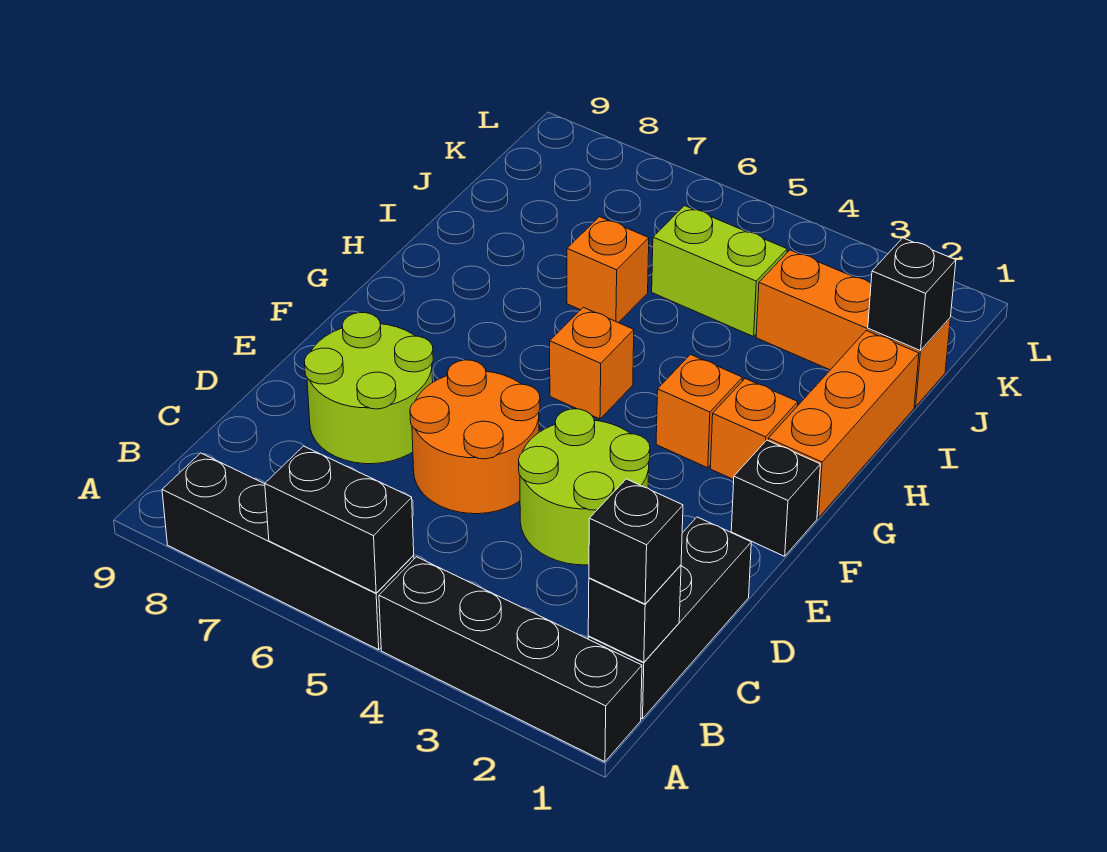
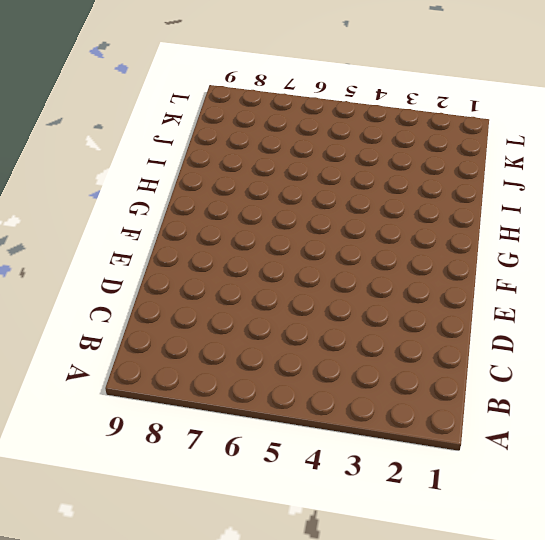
none -> black brick A1:A4 level 1
none -> black brick A5:A8 level 1
none -> black brick B1:D1 level 1

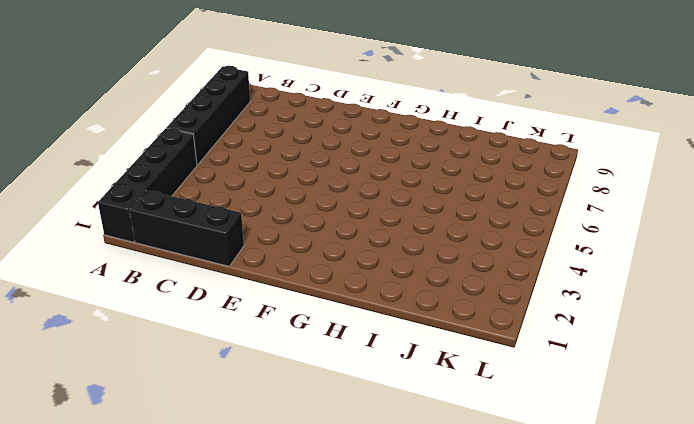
none -> lime round brick D3:E4 level 1
none -> orange round brick D5:E6 level 1
none -> lime round brick D7:E8 level 1

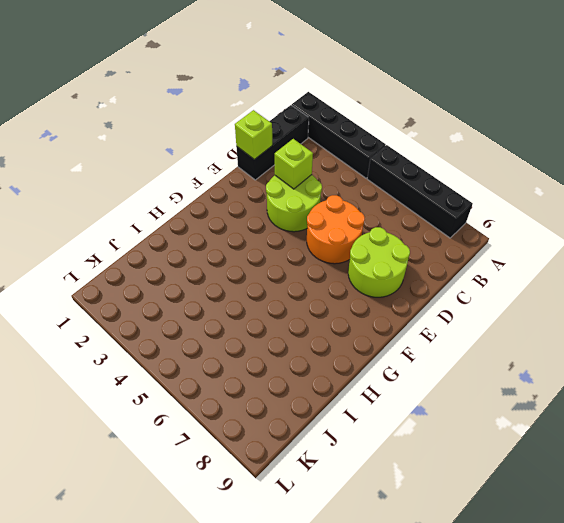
lime brick D1 level 2 -> none
lime brick D3 level 2 -> none
none -> black brick F1 level 1
none -> orange brick G1:I1 level 1
none -> orange brick G2 level 1

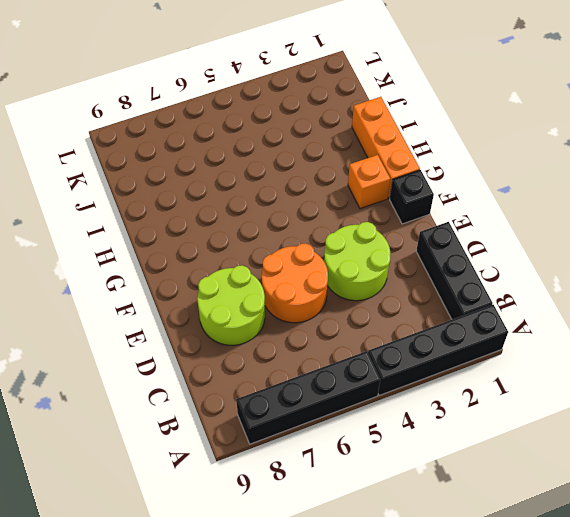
none -> orange brick G3 level 1
none -> orange brick G5 level 1
none -> orange brick I6 level 1

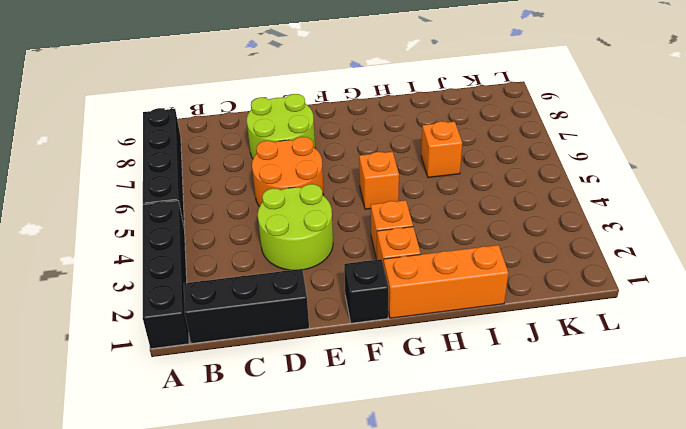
none -> orange brick J1:J3 level 1
none -> lime brick J4:J5 level 1
none -> black brick A5:A6 level 2

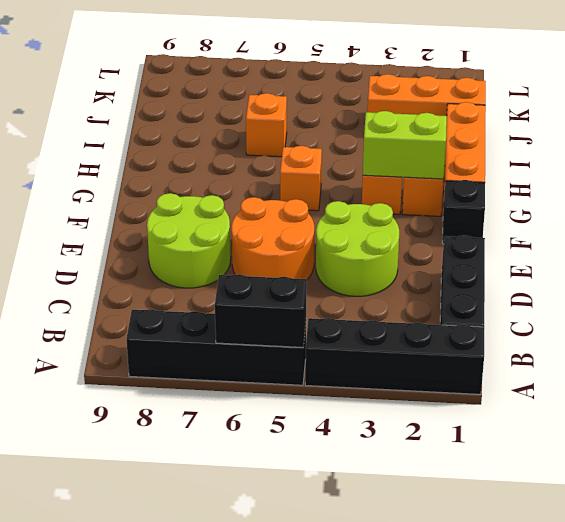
lime brick G2:G3 level 2 -> lime brick J4:J5 level 1
none -> black brick B1 level 2
none -> black brick J1 level 2
none -> black brick B1 level 3

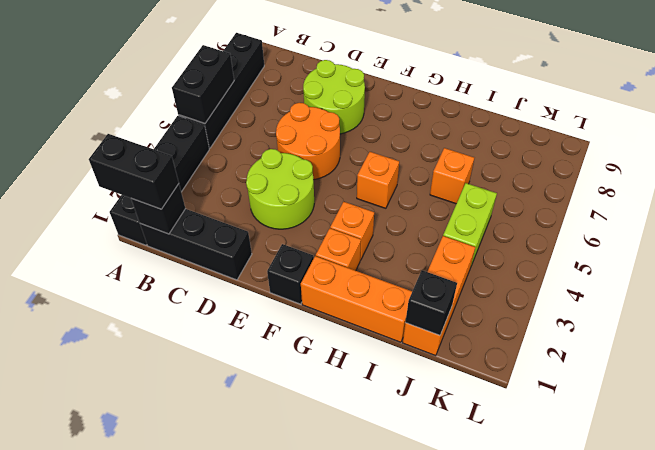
black brick A1:B1 level 3 -> black brick B1 level 3

